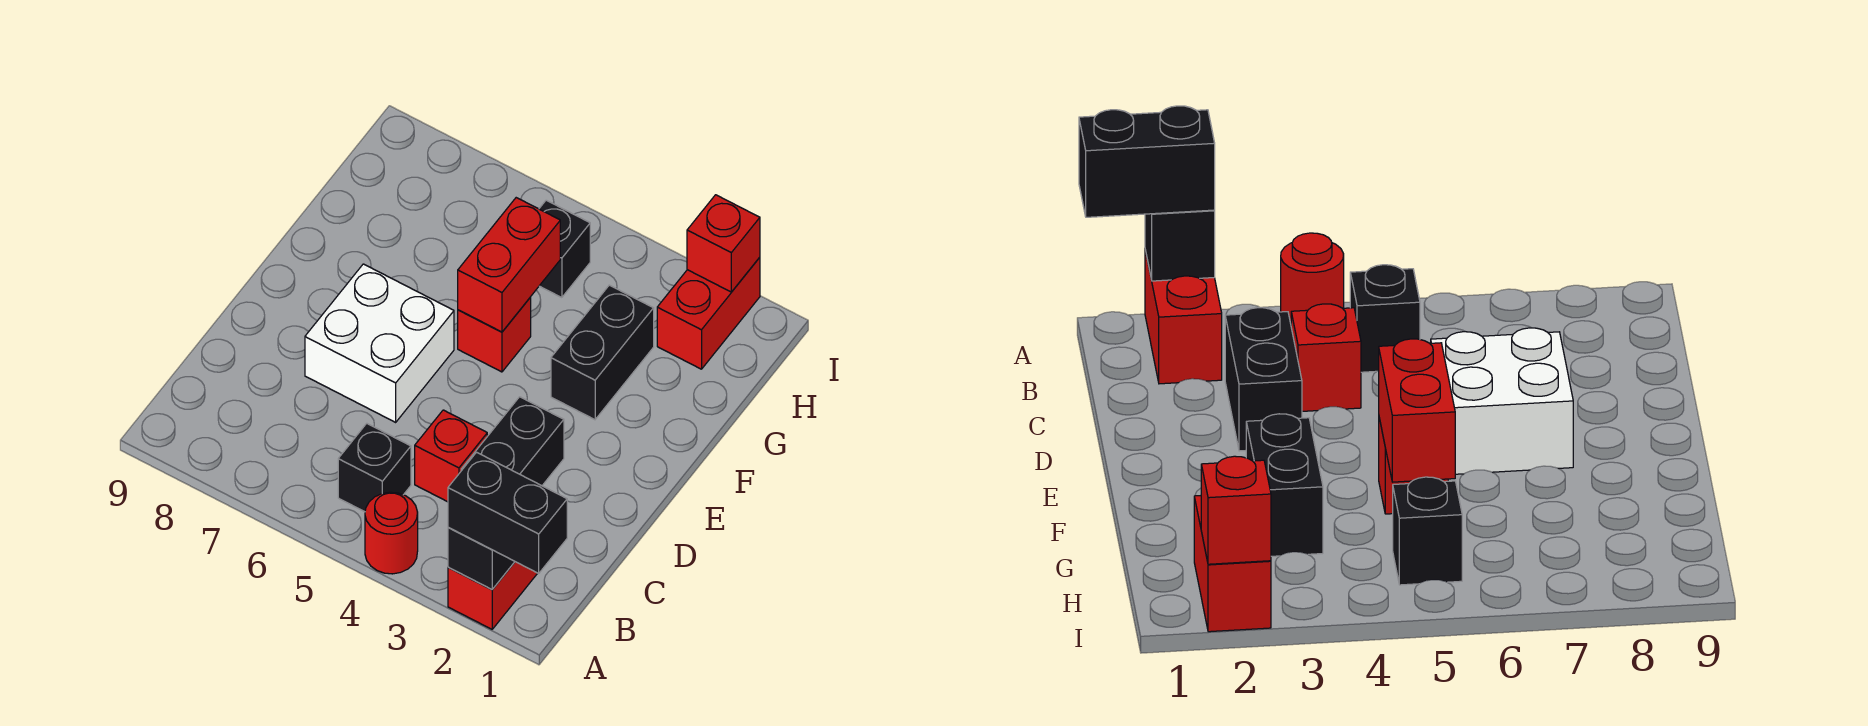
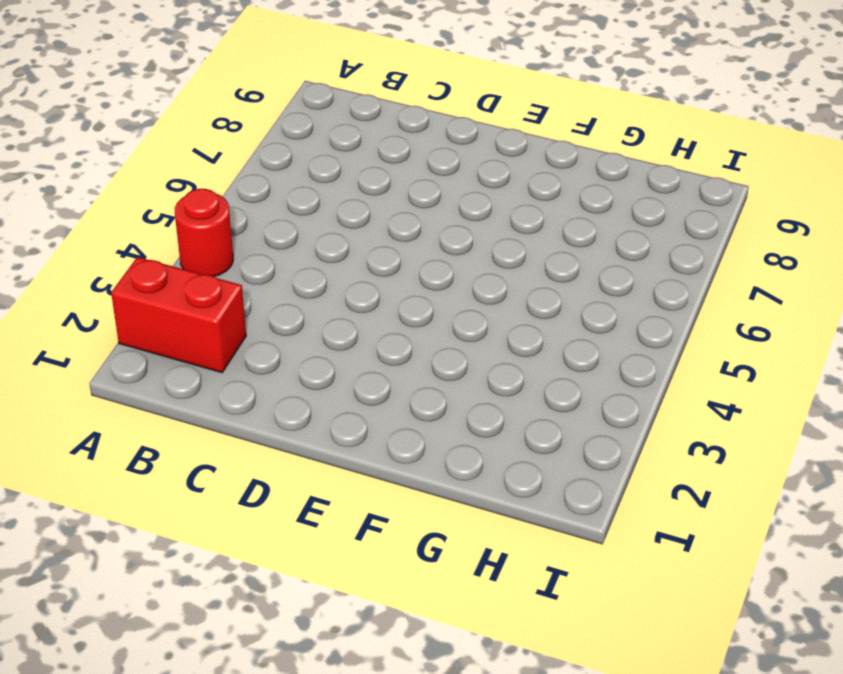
none -> black brick B5 level 1
none -> black brick C3:D3 level 1
none -> red brick C4 level 1

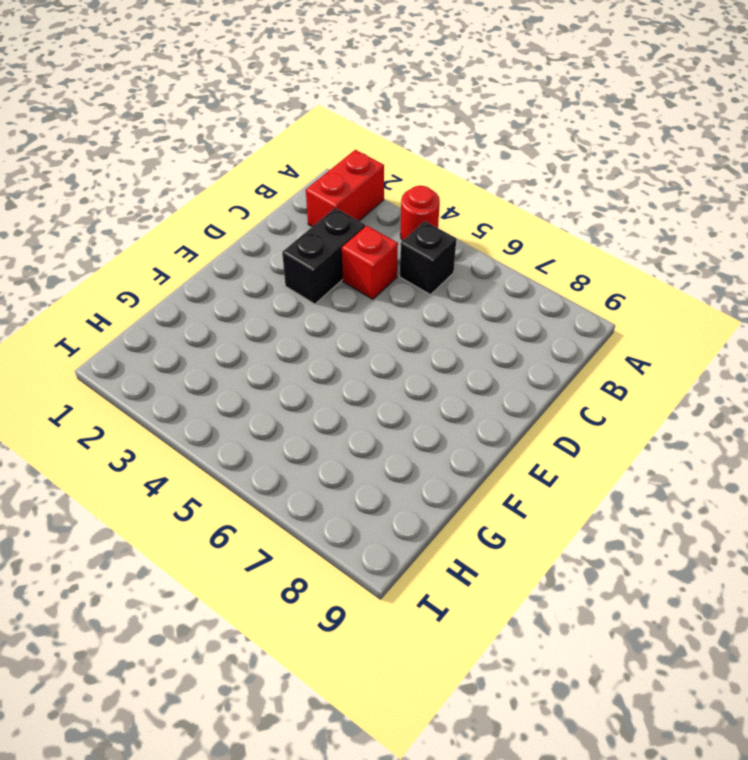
none -> white brick D6:E7 level 1
none -> black brick F3:G3 level 1
none -> red brick F5 level 1

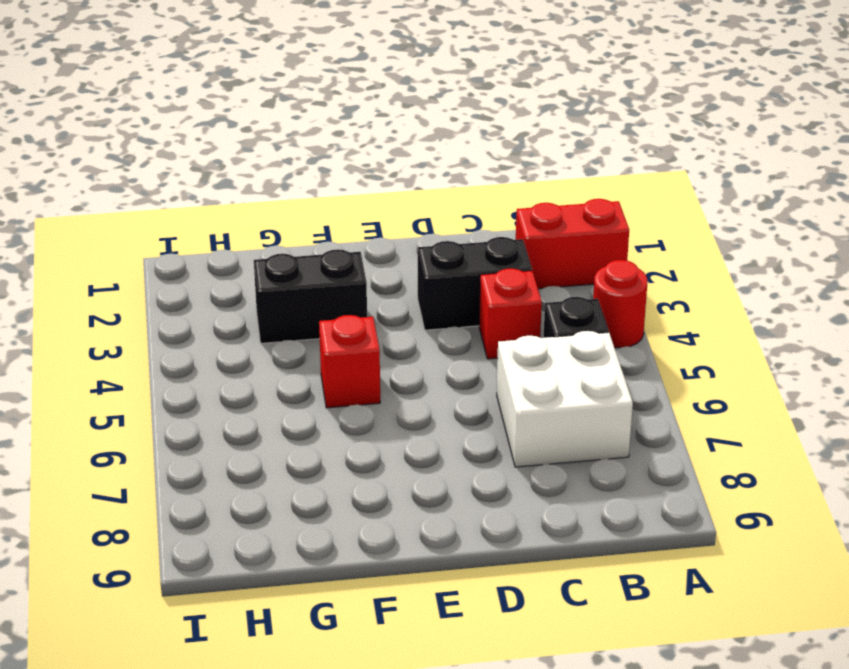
white brick B6:C7 level 1 -> white brick D6:E7 level 1
none -> red brick H2:I2 level 1
none -> black brick H5 level 1
none -> black brick A2 level 2

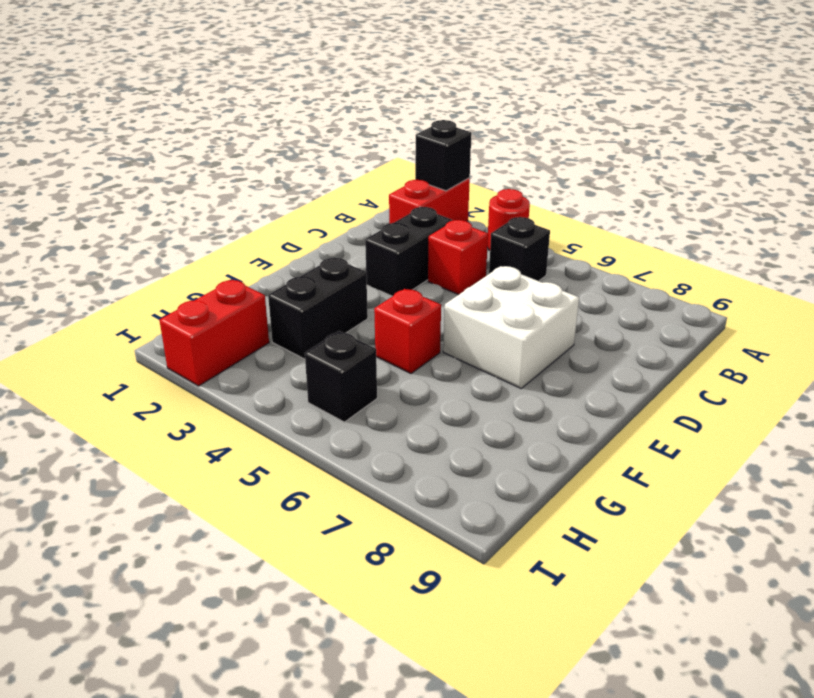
none -> red brick F5:G5 level 2
none -> red brick I2 level 2
none -> black brick A1:A2 level 3

